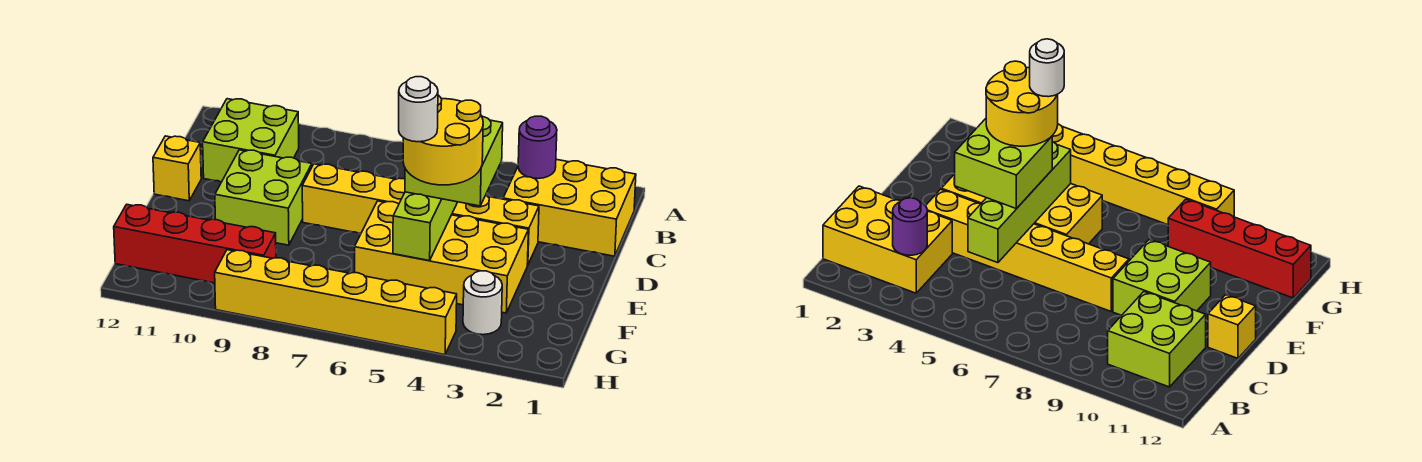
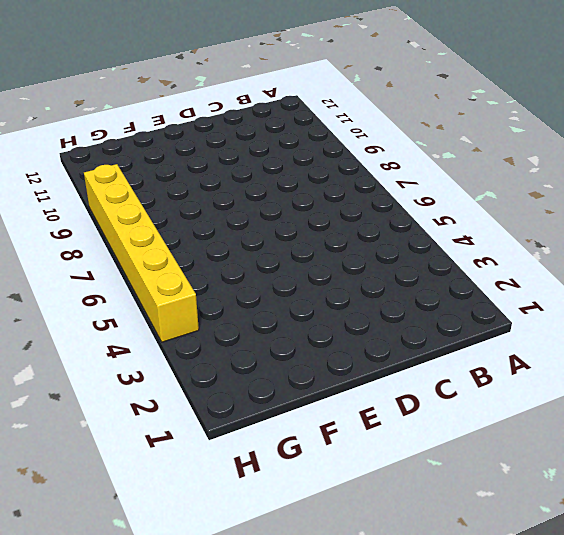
none -> yellow brick B1:C3 level 1
none -> lime brick B10:C11 level 1
none -> yellow brick D3:D8 level 1

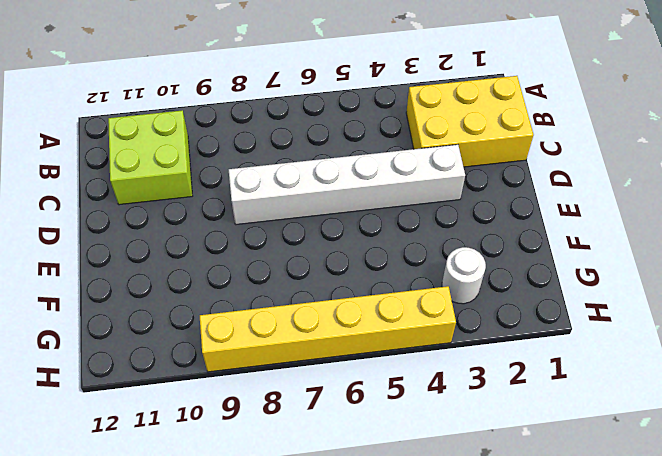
white brick D3:D8 level 1 -> yellow brick D3:D8 level 1
none -> lime brick D9:E10 level 1
none -> yellow brick D12 level 1
none -> yellow brick E3:F6 level 1

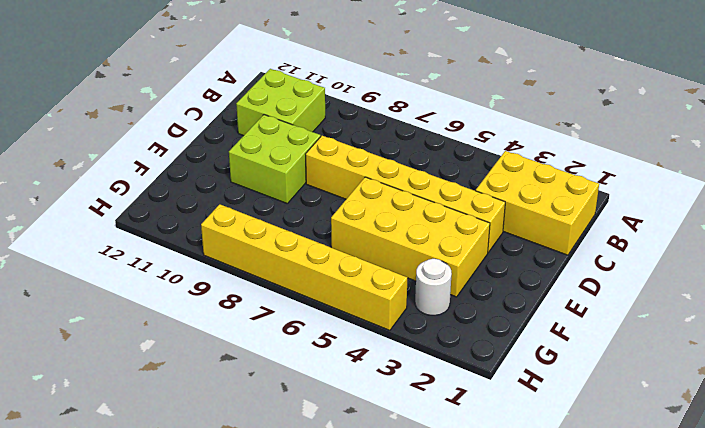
none -> yellow brick D12 level 1
none -> red brick G9:G12 level 1
none -> purple round brick B3 level 2

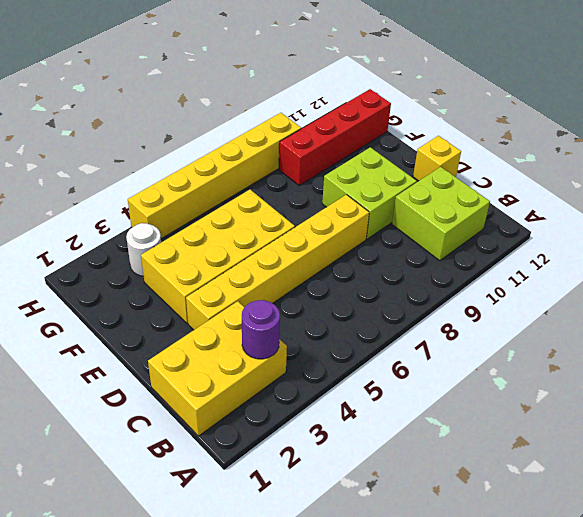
none -> lime brick C5:F5 level 2
none -> lime brick D4:E5 level 3
none -> yellow round brick E4:F5 level 4

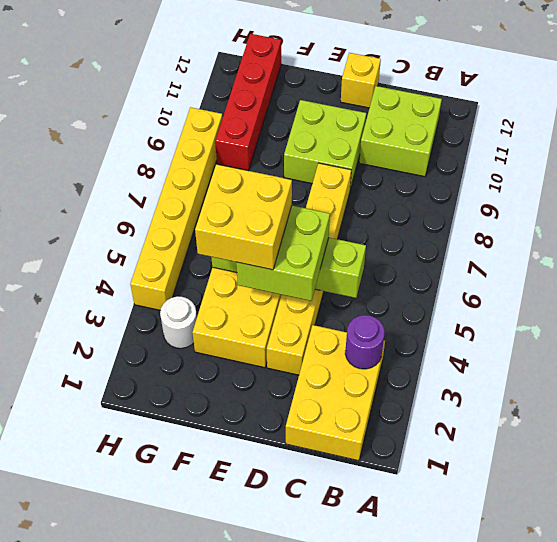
yellow brick E4:F5 level 4 -> yellow round brick E4:F5 level 4
none -> white round brick F5 level 5

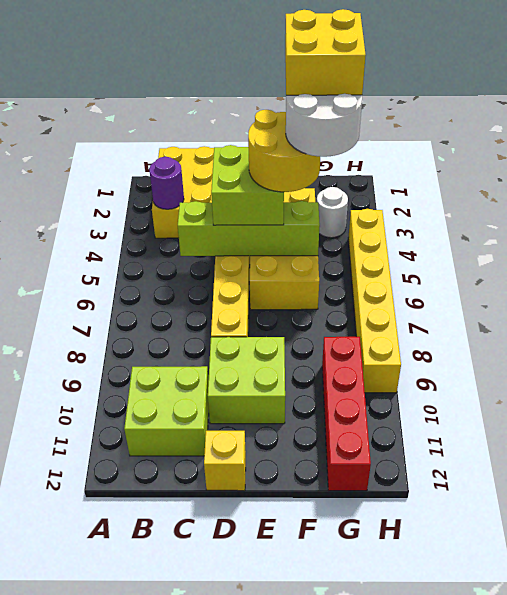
yellow brick F3:G4 level 6 -> none
white round brick F4:G5 level 5 -> white round brick F5 level 5

